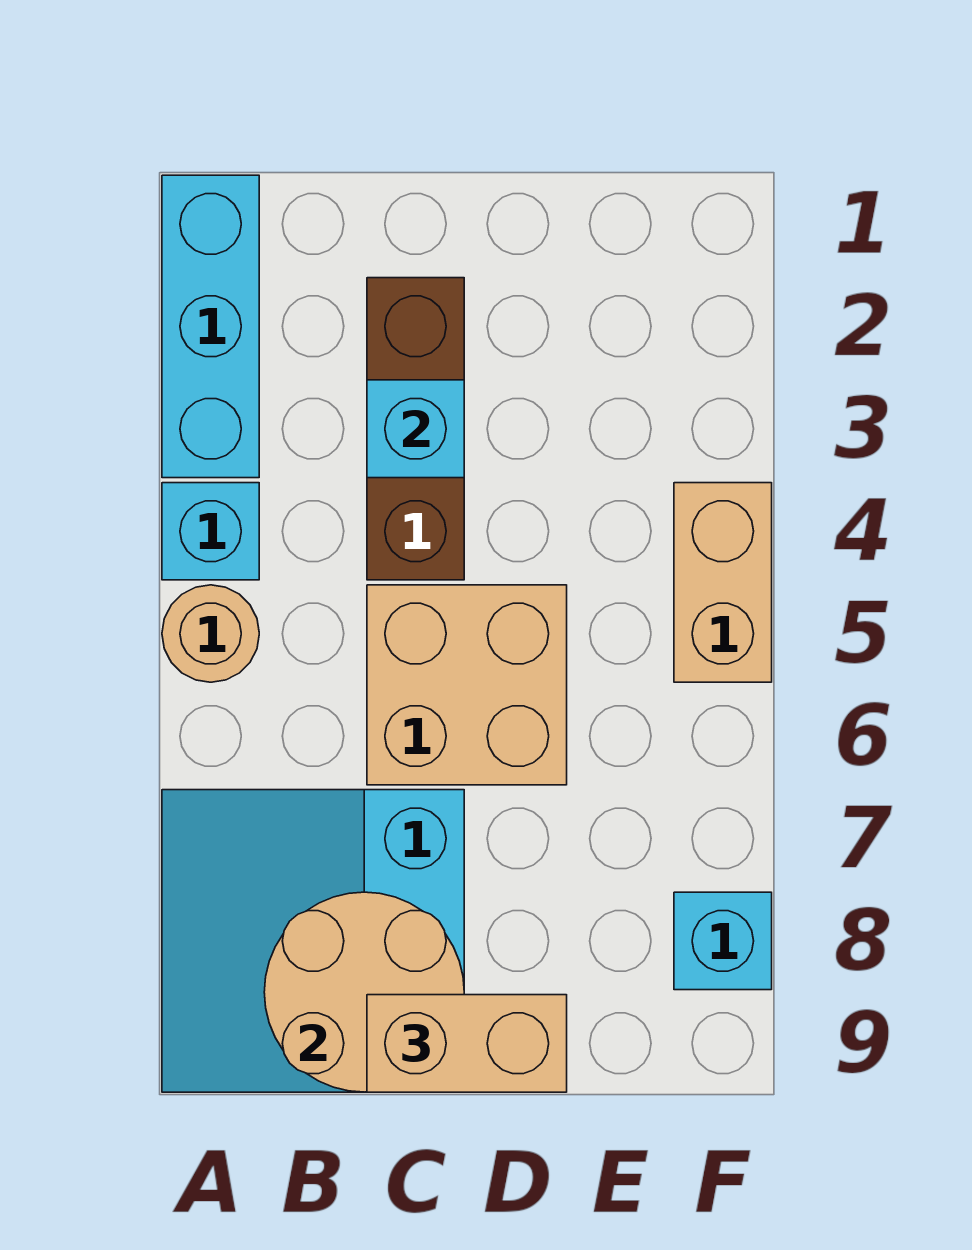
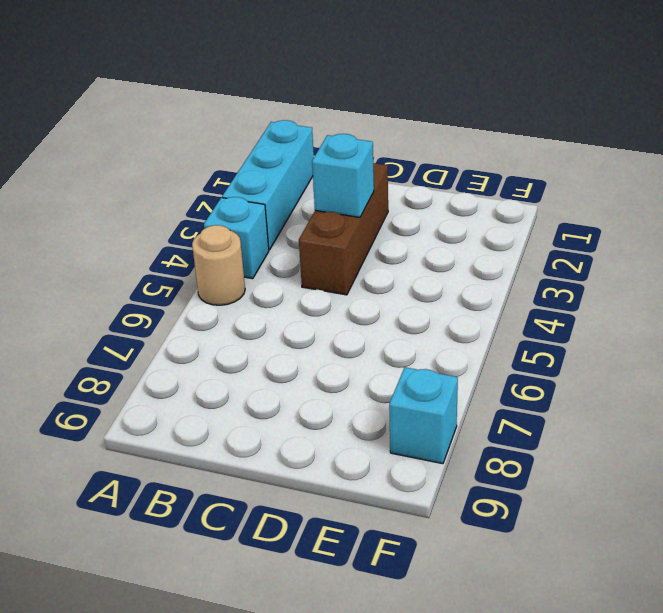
none -> cyan slope A7:C9 level 1 top C
none -> tan brick C5:D6 level 1

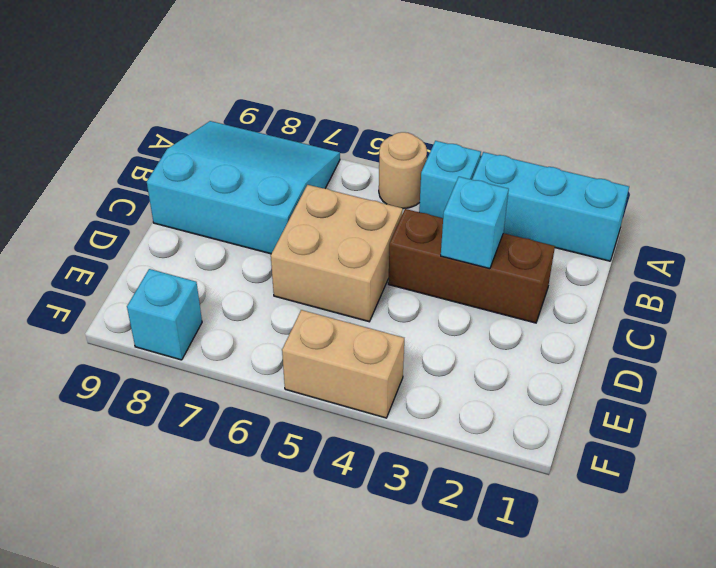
none -> tan round brick B8:C9 level 2
none -> tan brick C9:D9 level 3

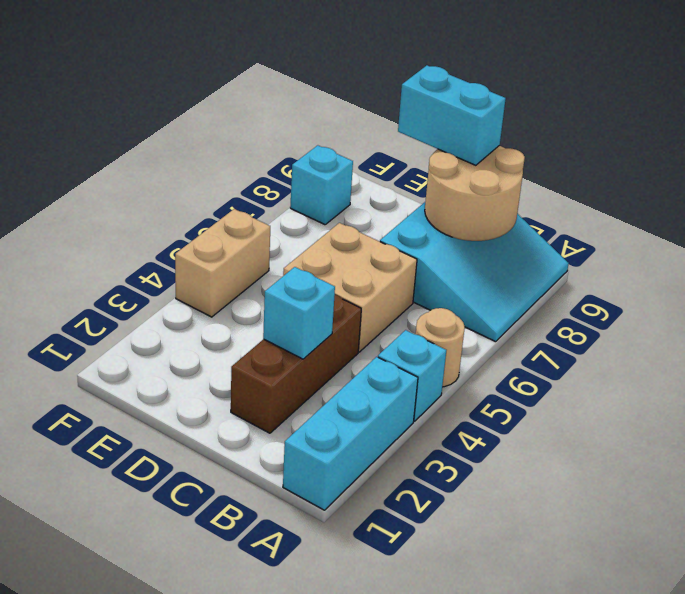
cyan brick C9:D9 level 3 -> tan brick C9:D9 level 3

